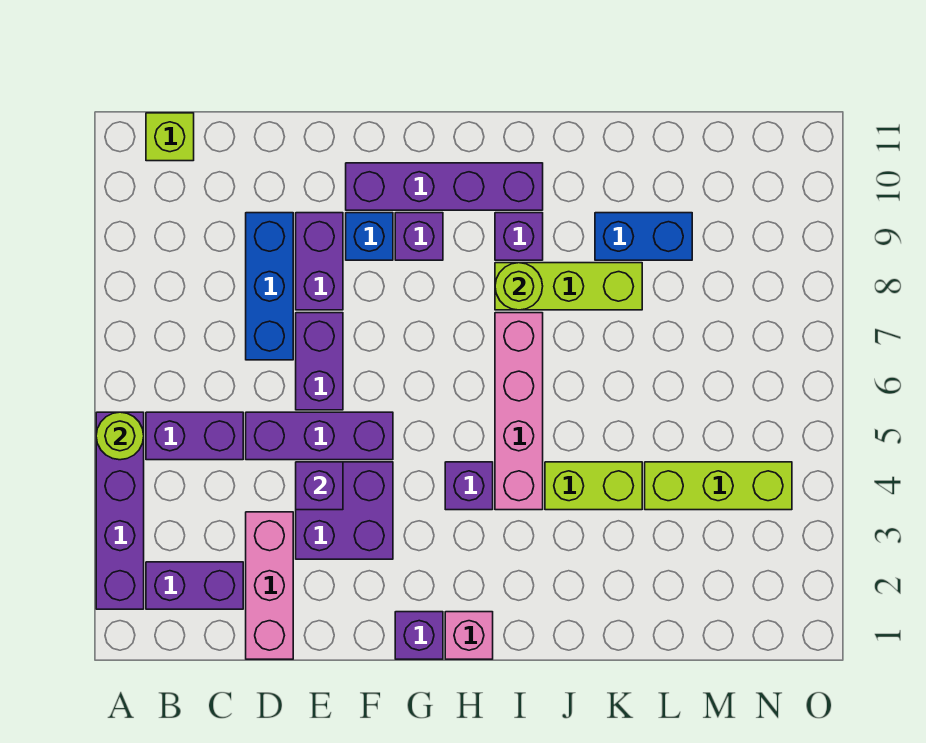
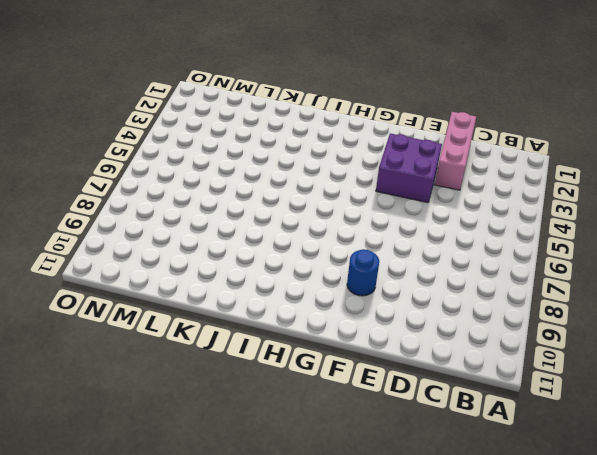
blue round brick F9 level 1 -> blue brick F9 level 1
none -> purple brick A2:A5 level 1
none -> purple brick B2:C2 level 1
none -> purple brick B5:C5 level 1

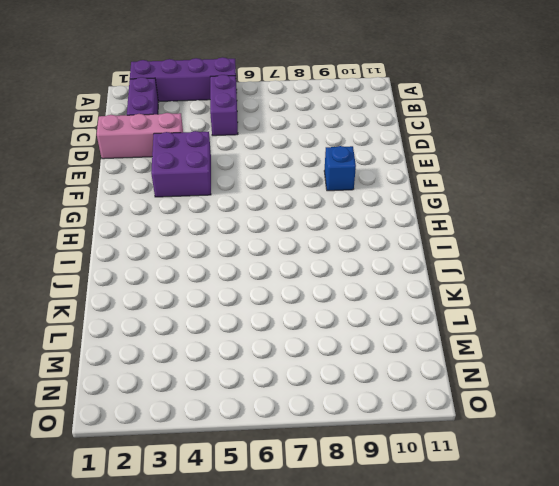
none -> lime brick B11 level 1
none -> purple brick D5:F5 level 1
none -> blue brick D7:D9 level 1

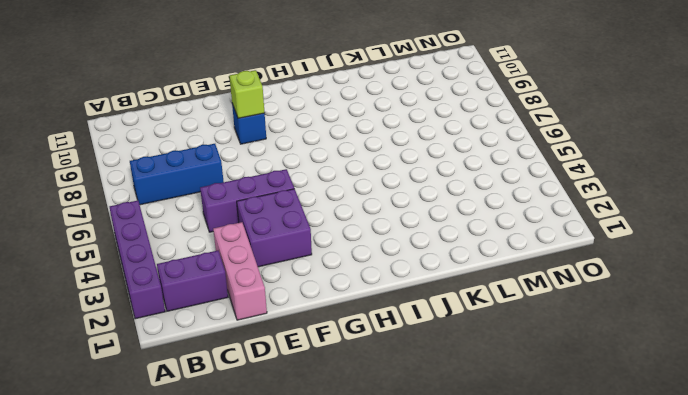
blue brick B7:D7 level 1 -> blue brick D7:D9 level 1
lime brick F9 level 2 -> lime brick B11 level 1
none -> purple brick B5:C5 level 1
none -> purple brick E6:E7 level 1
none -> purple brick E8:E9 level 1

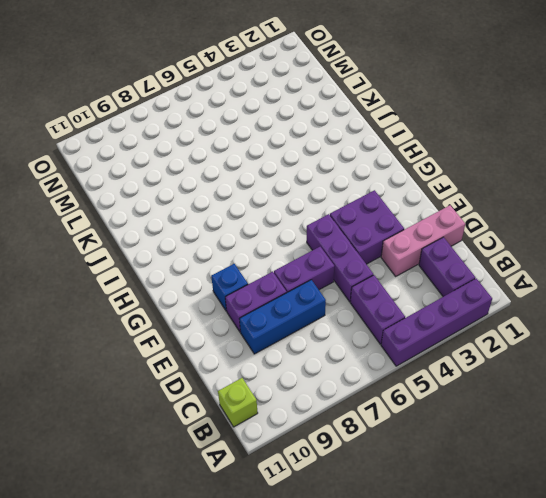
none -> purple brick F10:I10 level 1
none -> purple brick G1 level 1
none -> purple brick G9 level 1

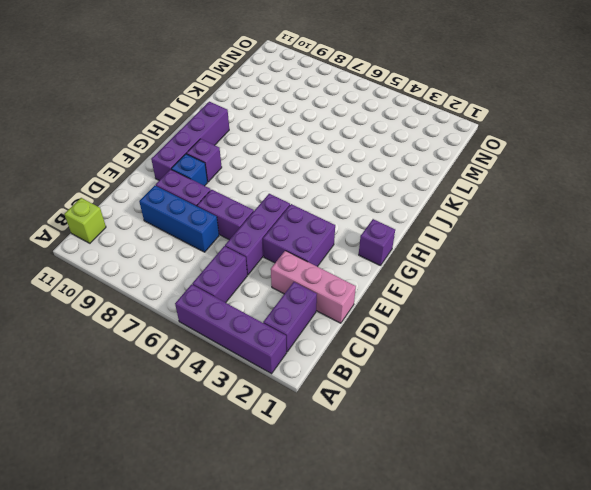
none -> pink brick H1 level 1
none -> purple brick H4 level 1
none -> pink brick I4:I7 level 1

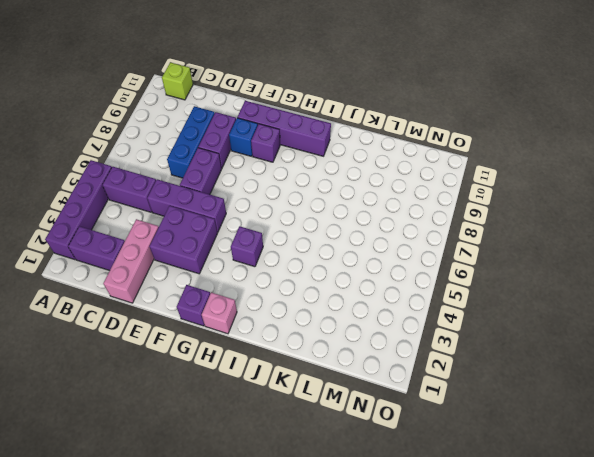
none -> pink brick I4:I7 level 1
none -> lime brick I8:K8 level 1
none -> purple brick I9 level 1

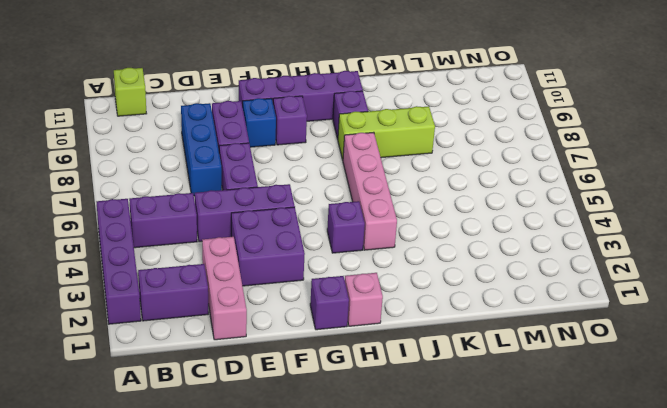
none -> lime brick J4:K4 level 1
none -> blue brick K9:L9 level 1
none -> lime brick L4:N4 level 1

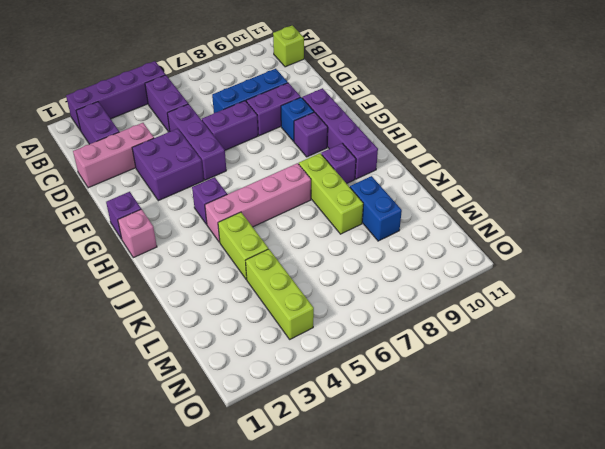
none -> lime round brick A5 level 2
none -> purple brick E4 level 2
none -> lime round brick I8 level 2

